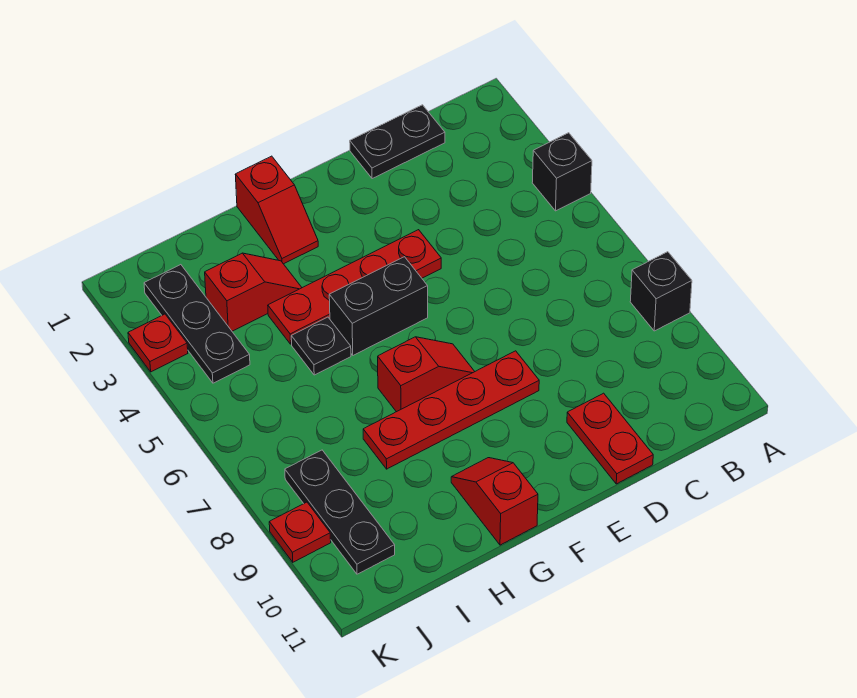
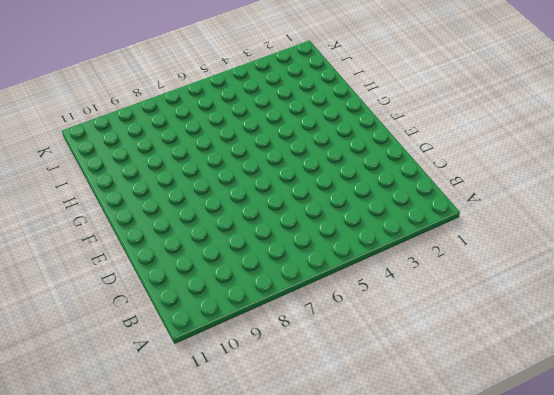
none -> black brick A4 level 1
none -> black brick A8 level 1
none -> black plate C1:D1 level 1

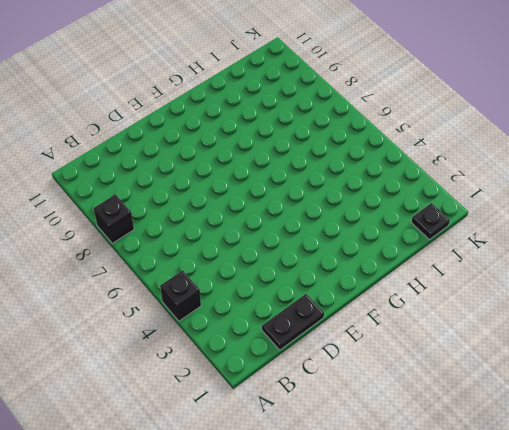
black plate J1 level 1 -> black plate H5 level 1
none -> red plate D10:D11 level 1
none -> red plate E4:H4 level 1
none -> red plate E8:H8 level 1

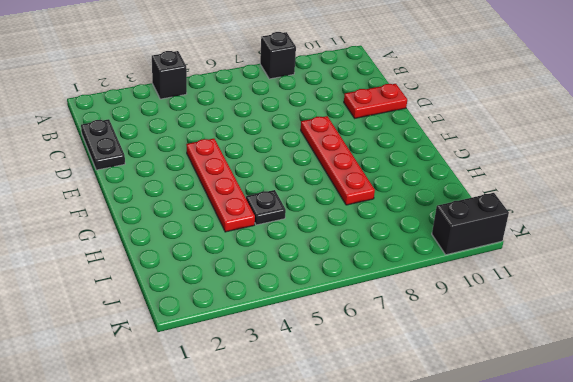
black brick K10:K11 level 1 -> black brick F5:G5 level 1
none -> red slope F7:G7 level 1 top G
none -> red slope G1:G2 level 1 top 1
none -> red slope G10:G11 level 1 top 11

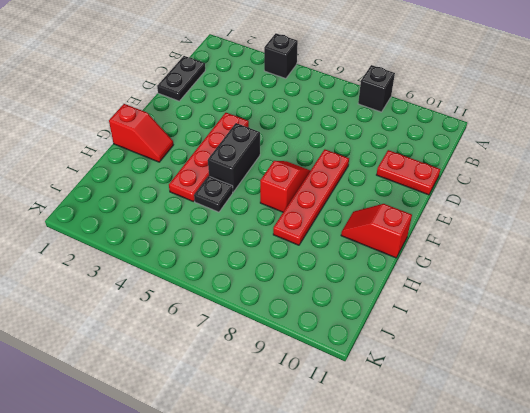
none -> red slope H3:I3 level 1 top I
none -> black plate J2:J4 level 1
none -> black plate J8:J10 level 1

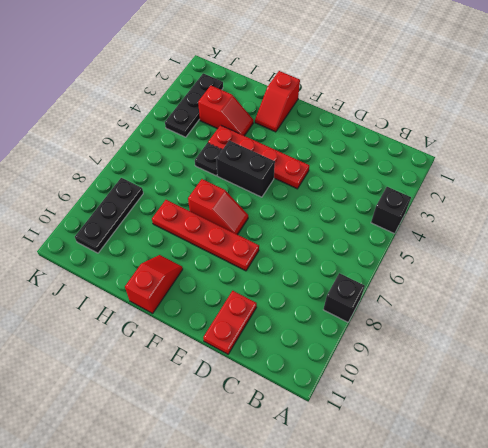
none -> black plate C1:D1 level 1
none -> red plate K3 level 1
none -> red plate K9 level 1

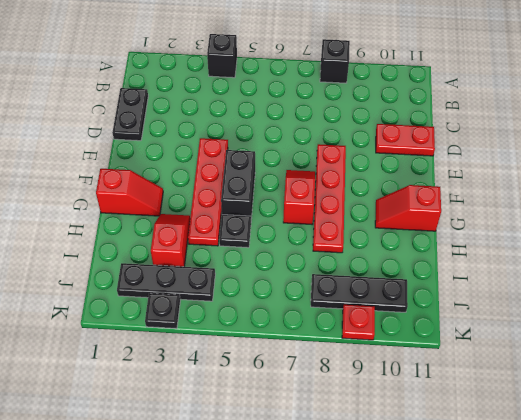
black plate K3 level 1 -> red plate K3 level 1

